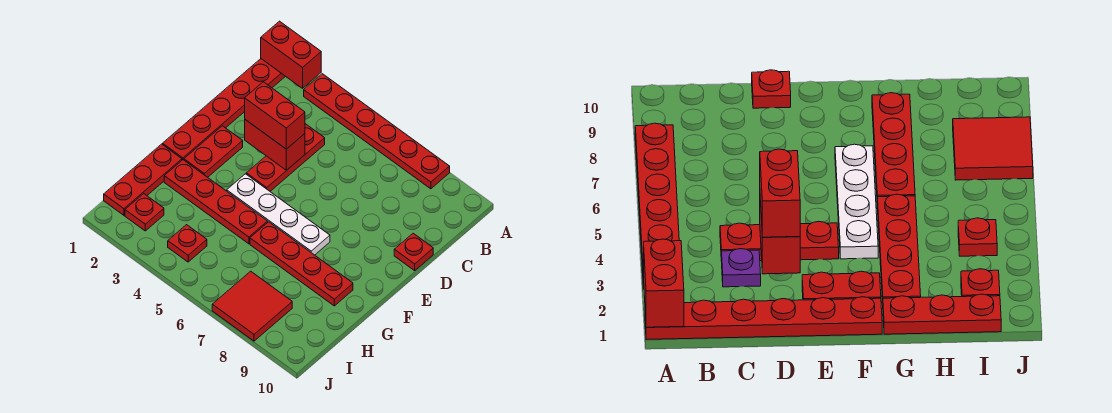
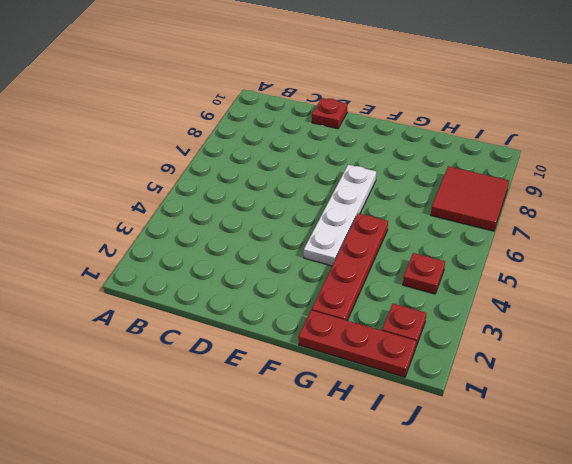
none -> red plate A1:F1 level 1
none -> red plate A3:A8 level 1
none -> purple plate C3 level 1

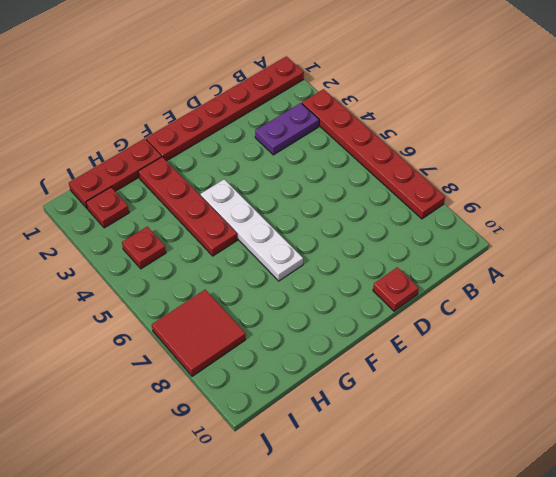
purple plate B3:C3 level 1 -> purple plate C3 level 1
none -> red plate C4:E4 level 1
none -> red plate E2:F2 level 1
none -> red plate G6:G9 level 1

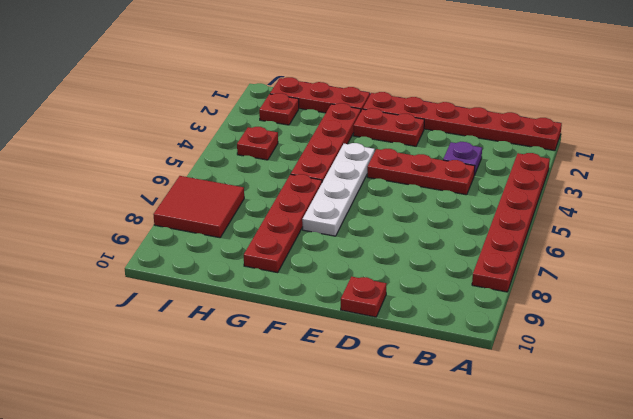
none -> red brick A1:A2 level 2
none -> red brick D3:D4 level 2
none -> red brick D3:D4 level 3

